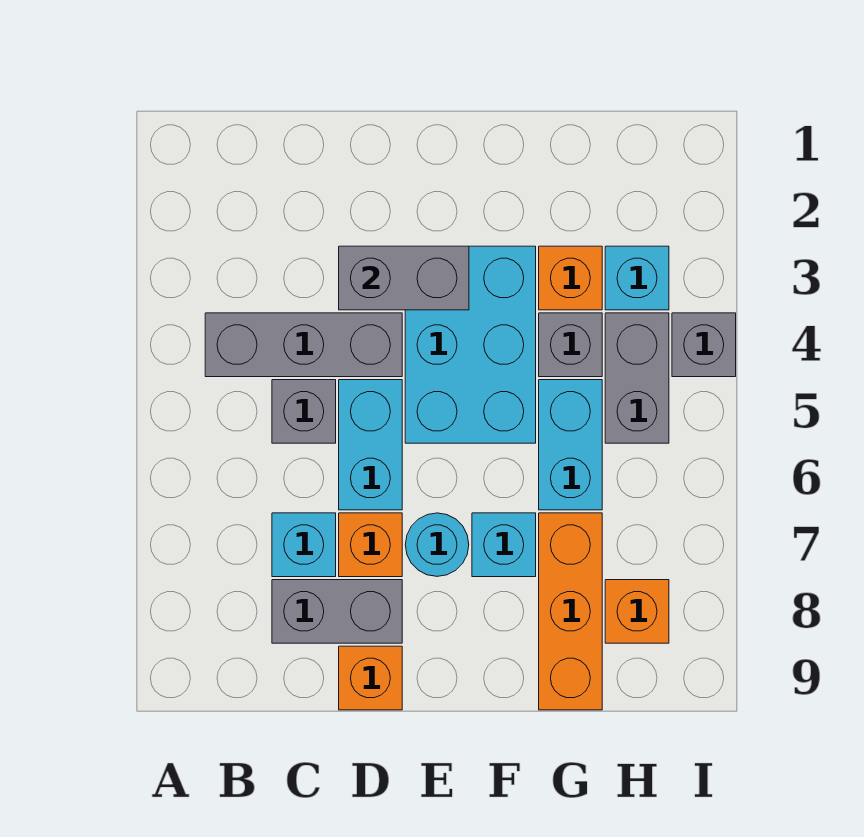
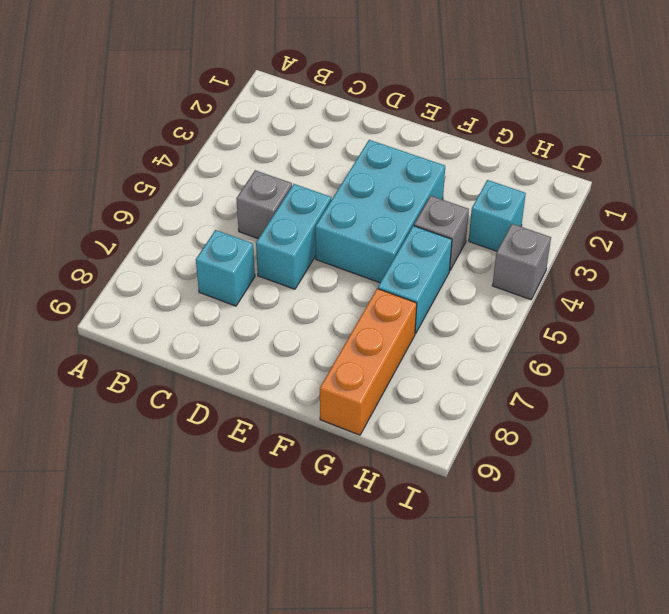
none -> grey brick B4:D4 level 1
none -> grey brick C8:D8 level 1
none -> orange brick D7 level 1

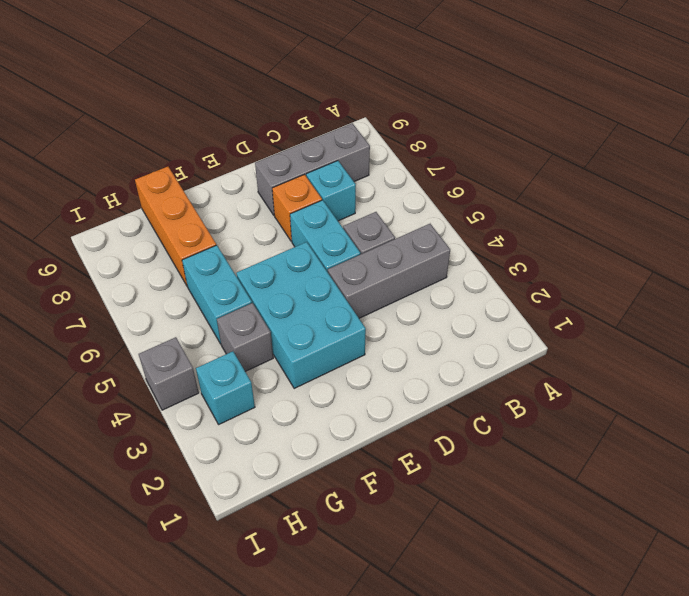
grey brick B8:D8 level 1 -> grey brick C8:D8 level 1
none -> orange brick D9 level 1
none -> cyan round brick E7 level 1
none -> cyan brick F7 level 1

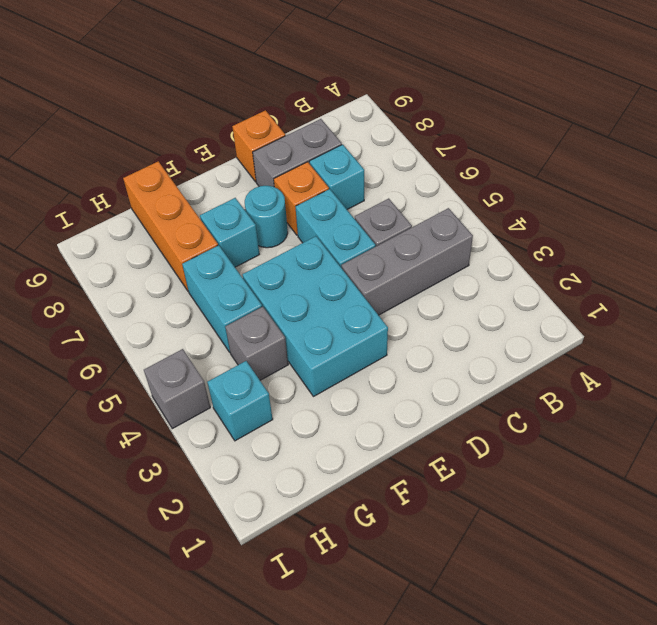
none -> orange brick G3 level 1
none -> grey brick H4:H5 level 1
none -> orange brick H8 level 1

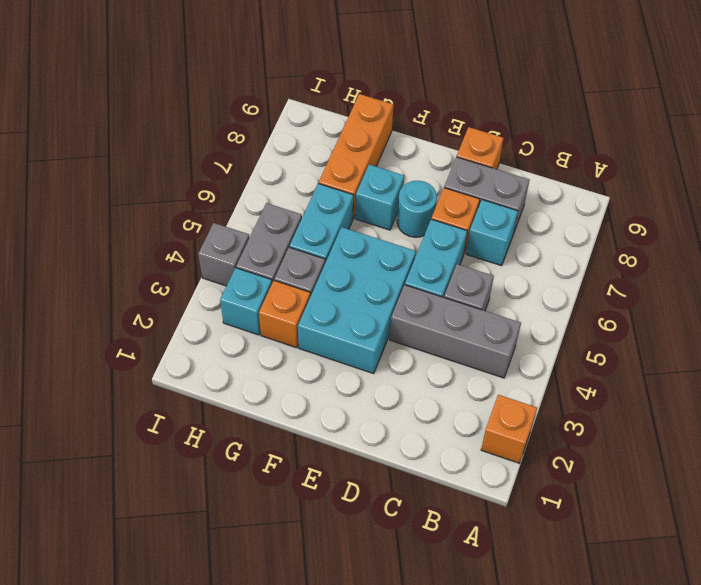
orange brick A2 level 1 -> orange brick H8 level 1
none -> grey brick D3:E3 level 2

